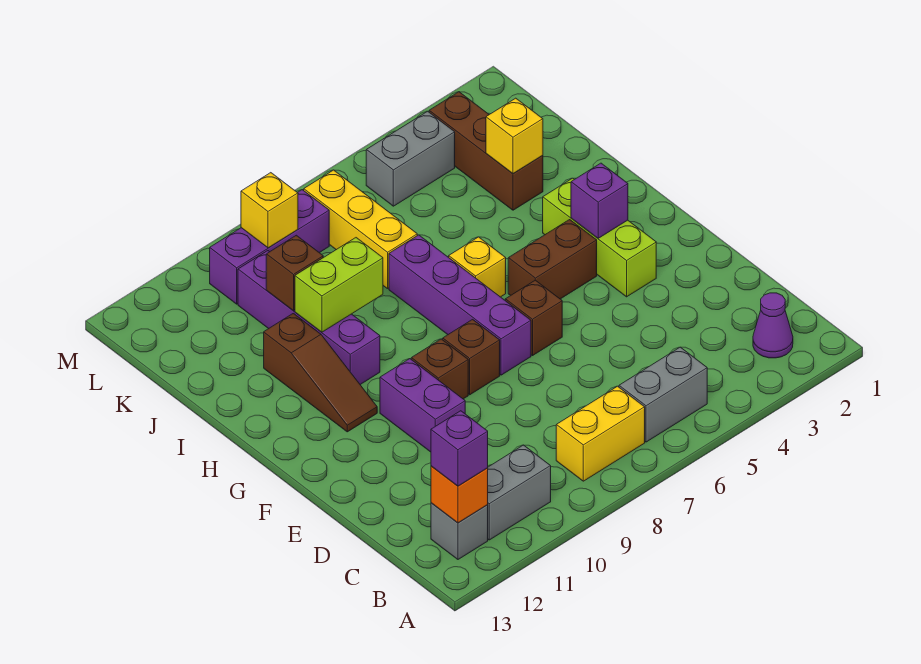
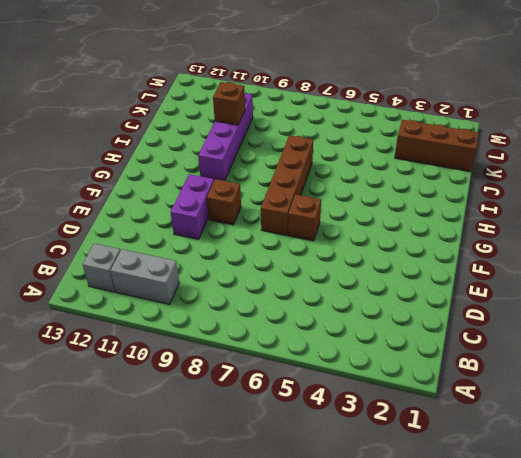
brown brick F7:I7 level 1 -> purple brick F7:I7 level 1
brown brick K1:K3 level 1 -> brown brick J3:L3 level 1
none -> purple cone B2 level 1
none -> grey brick B5:B6 level 1
none -> yellow brick B7:B8 level 1

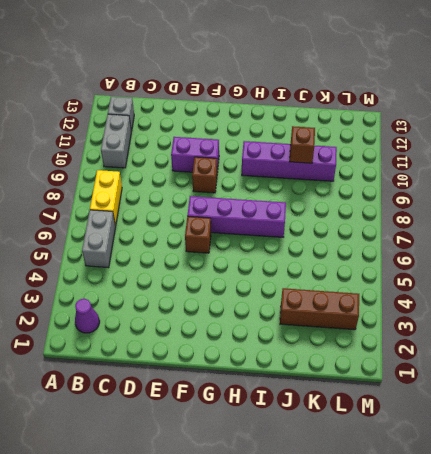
none -> lime brick F3:H3 level 1
none -> brown brick F8 level 1
none -> brown brick G4:G5 level 1

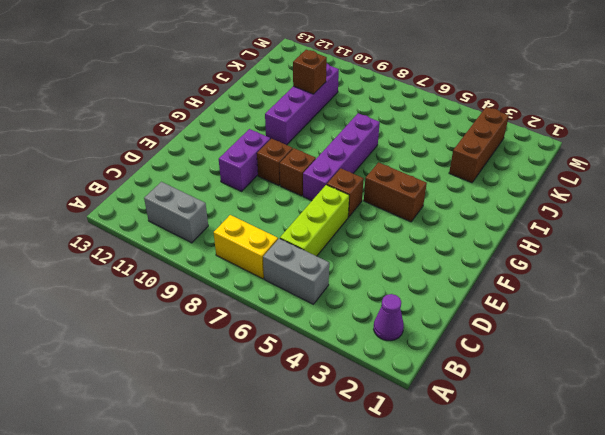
lime brick C6:E6 level 1 -> lime brick F3:H3 level 1
none -> grey brick B12 level 1
none -> brown slope G11:I11 level 1 top I
none -> yellow brick H6 level 1

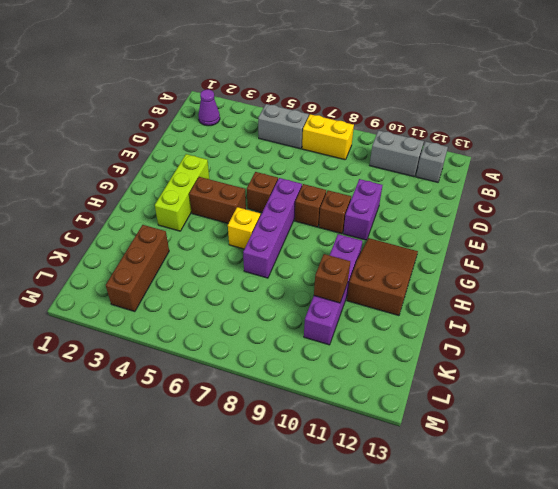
brown slope G11:I12 level 1 top I -> brown slope G11:I11 level 1 top I
none -> yellow brick J7:L7 level 1
none -> grey brick L4:L5 level 1
none -> purple brick L8:L10 level 1

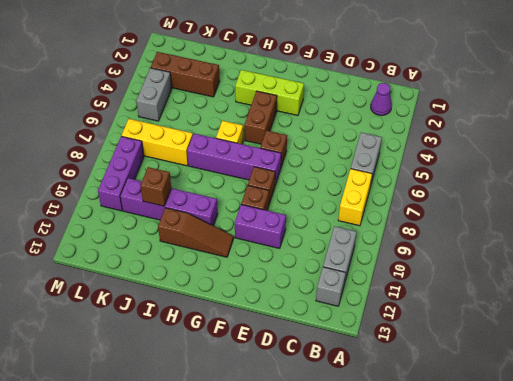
none -> orange brick B12 level 2
none -> purple brick G3 level 2
none -> lime brick I9:I10 level 2

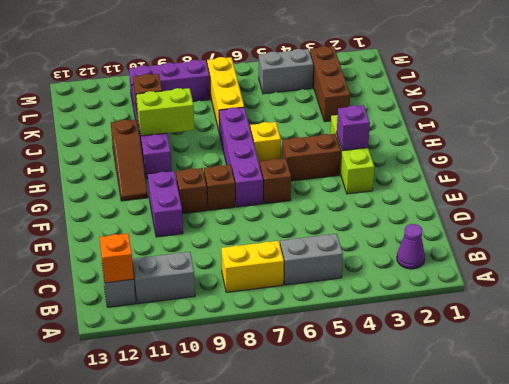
none -> yellow brick J3 level 2
none -> yellow brick L9 level 2
none -> purple brick B12 level 3

